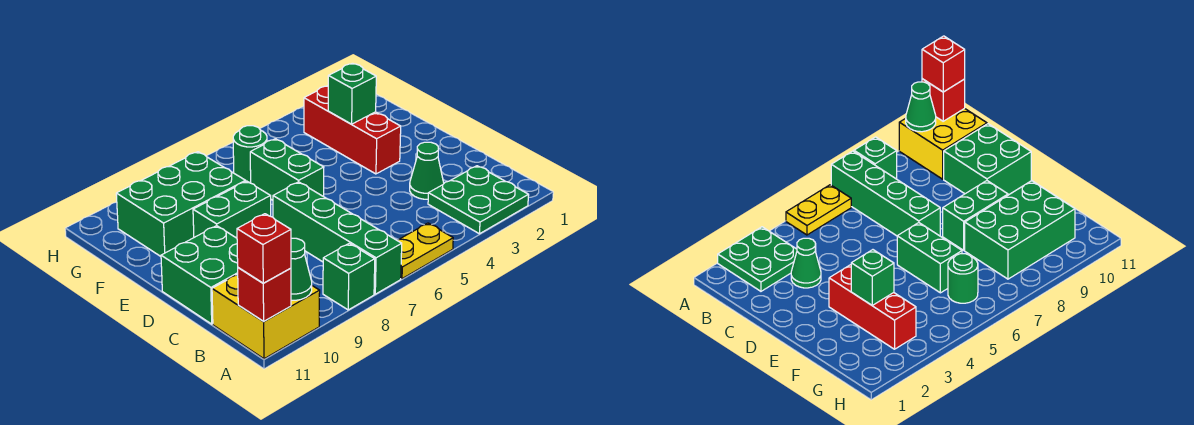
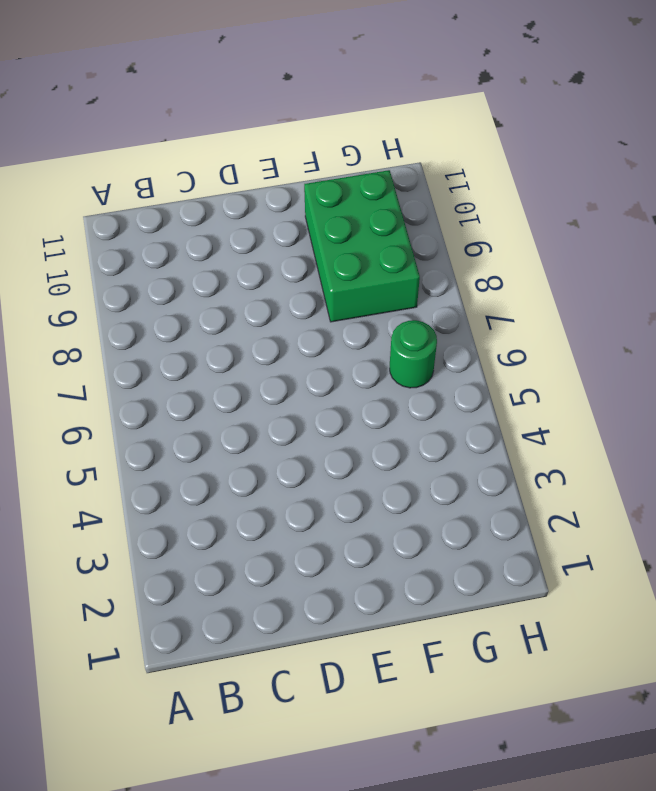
none -> green plate A2:B3 level 1
none -> yellow plate A5:A6 level 1
none -> green brick A7:D7 level 1

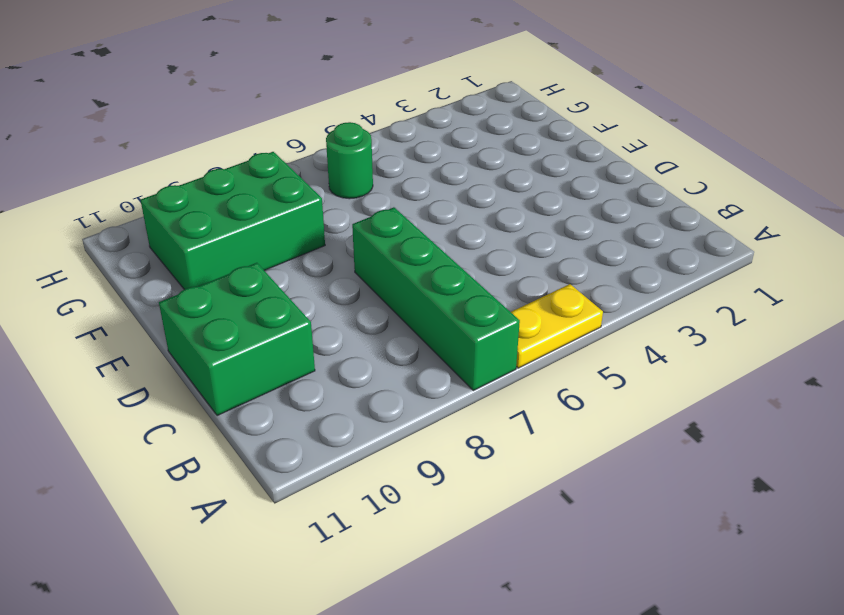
none -> green plate A2:B3 level 1
none -> green brick A8 level 1
none -> yellow brick A10:B11 level 1

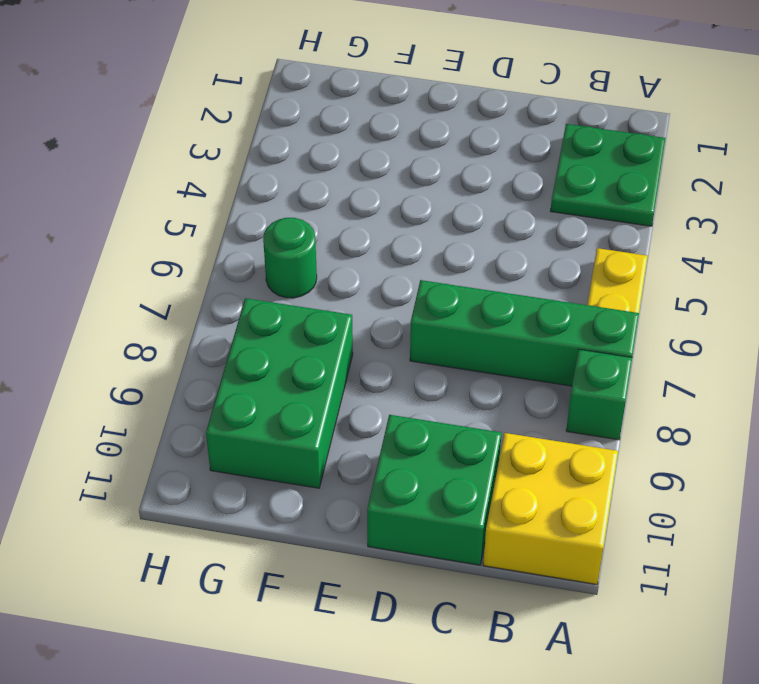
none -> green cone C3 level 1
none -> red brick E3:G3 level 1
none -> green brick E6:F6 level 1

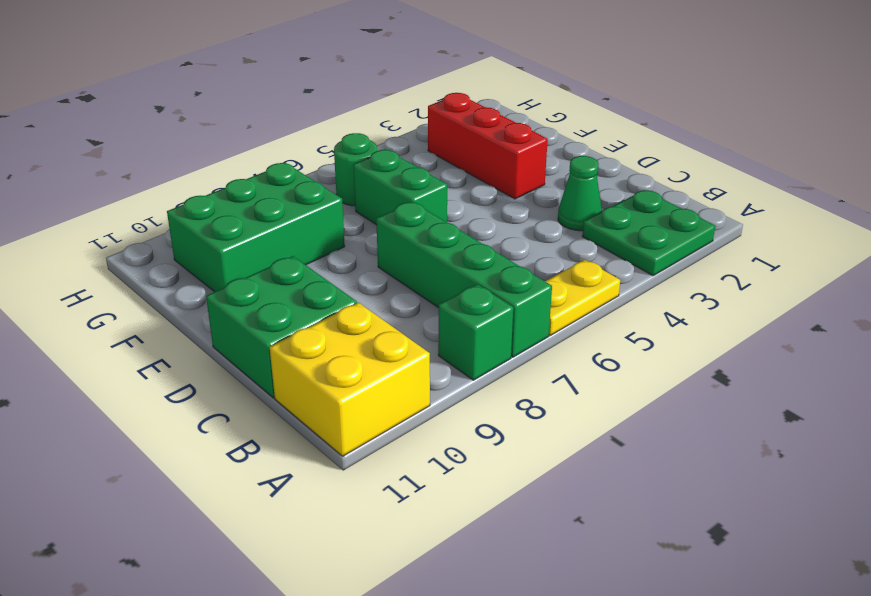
none -> green brick E8:E9 level 1
none -> green cone A10 level 2
none -> red brick A11 level 2

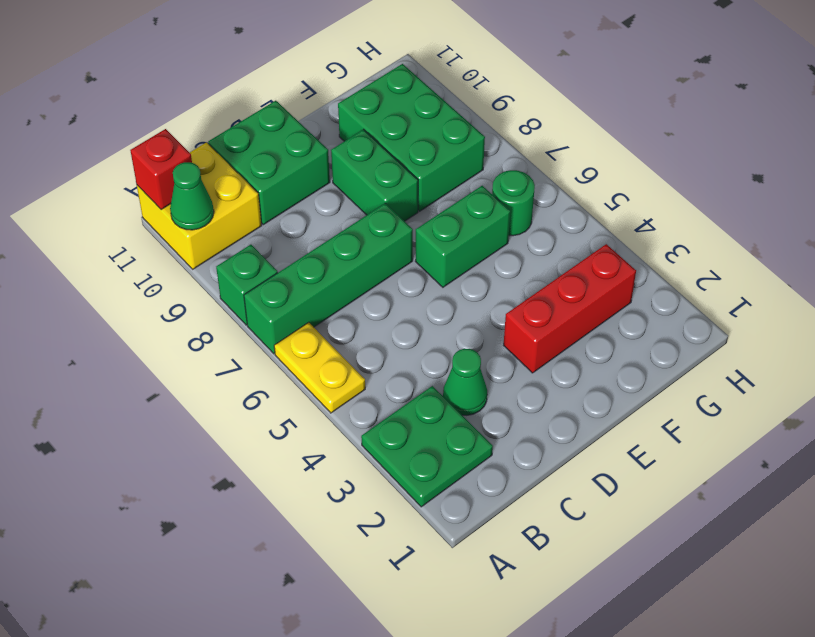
none -> green brick F3 level 2
none -> red brick A11 level 3

